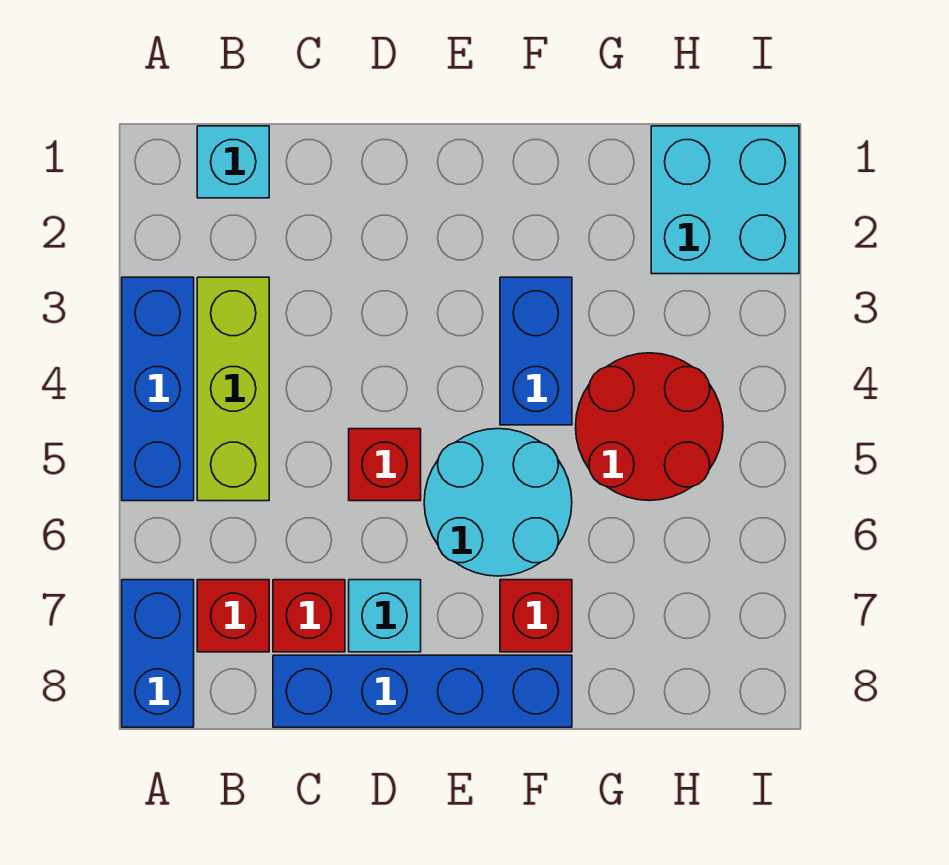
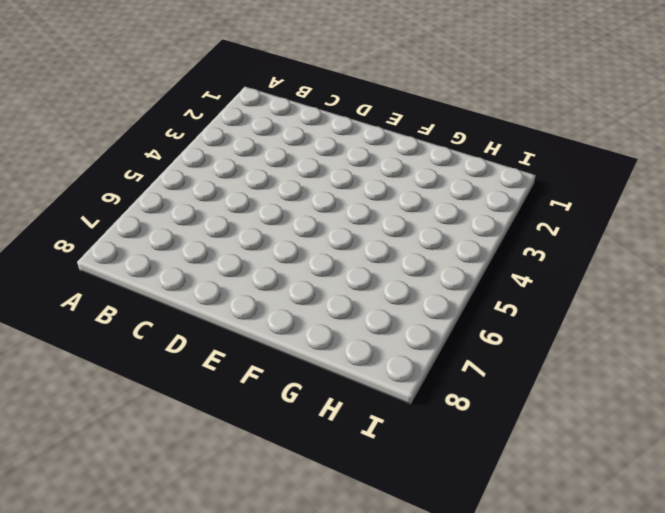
none -> blue brick A3:A5 level 1
none -> blue brick A7:A8 level 1
none -> cyan brick B1 level 1

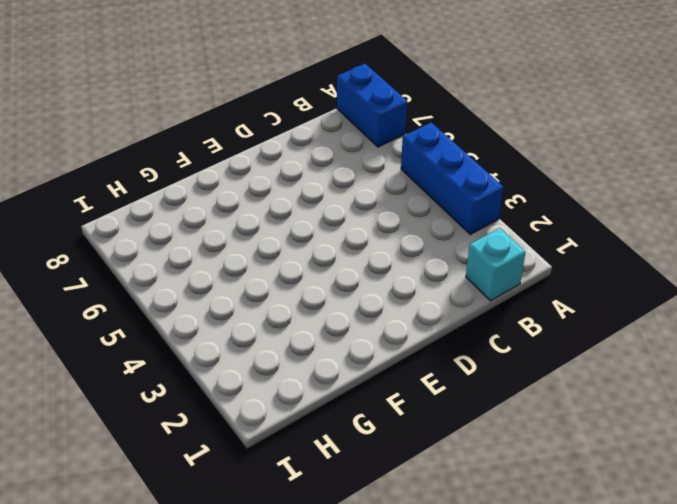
none -> lime brick B3:B5 level 1
none -> red brick B7 level 1
none -> red brick C7 level 1

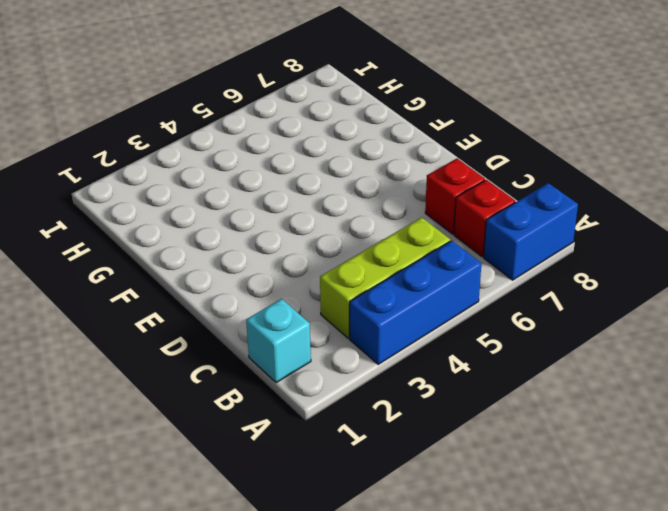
none -> blue brick C8:F8 level 1
none -> red brick D5 level 1
none -> cyan brick D7 level 1

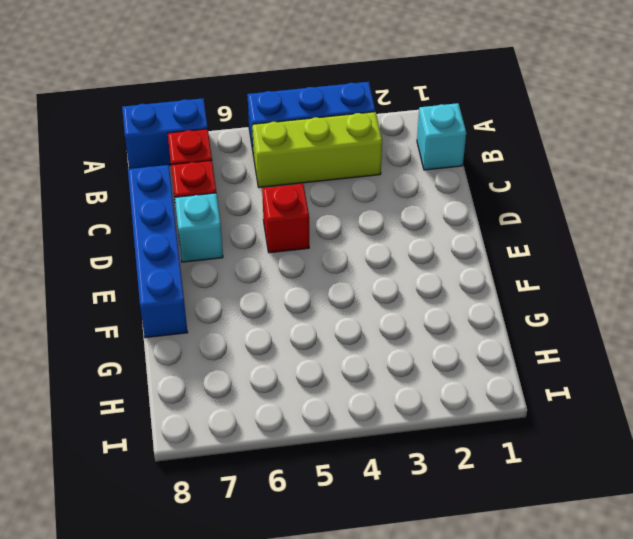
none -> cyan round brick E5:F6 level 1
none -> blue brick F3:F4 level 1
none -> red brick F7 level 1

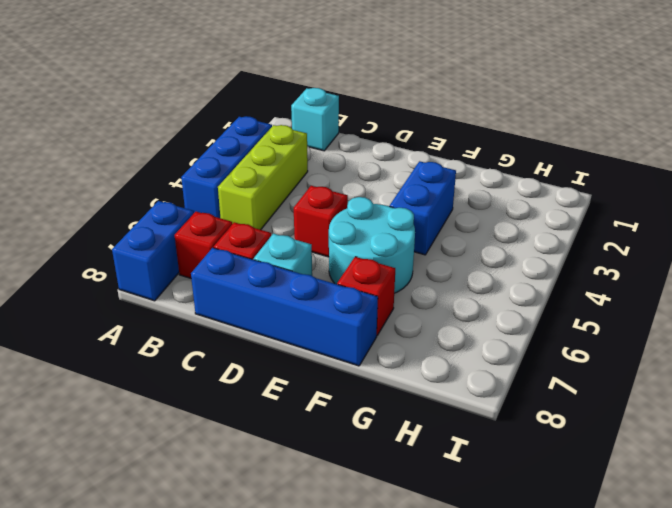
none -> red round brick G4:H5 level 1
none -> cyan brick H1:I2 level 1

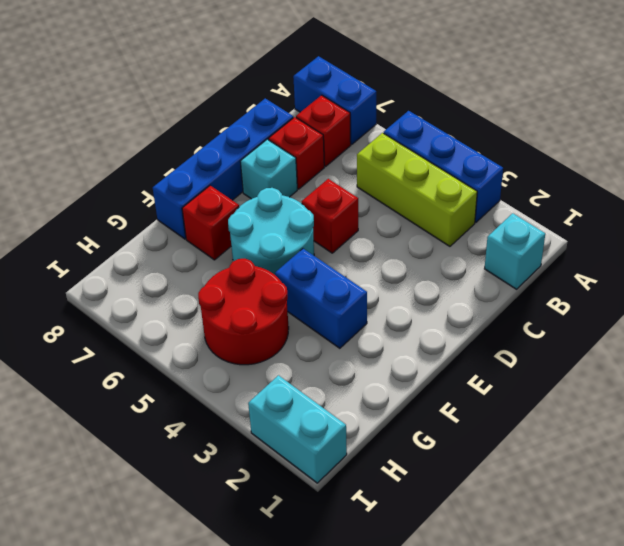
cyan brick I1:I2 level 1 -> cyan brick H1:I2 level 1

